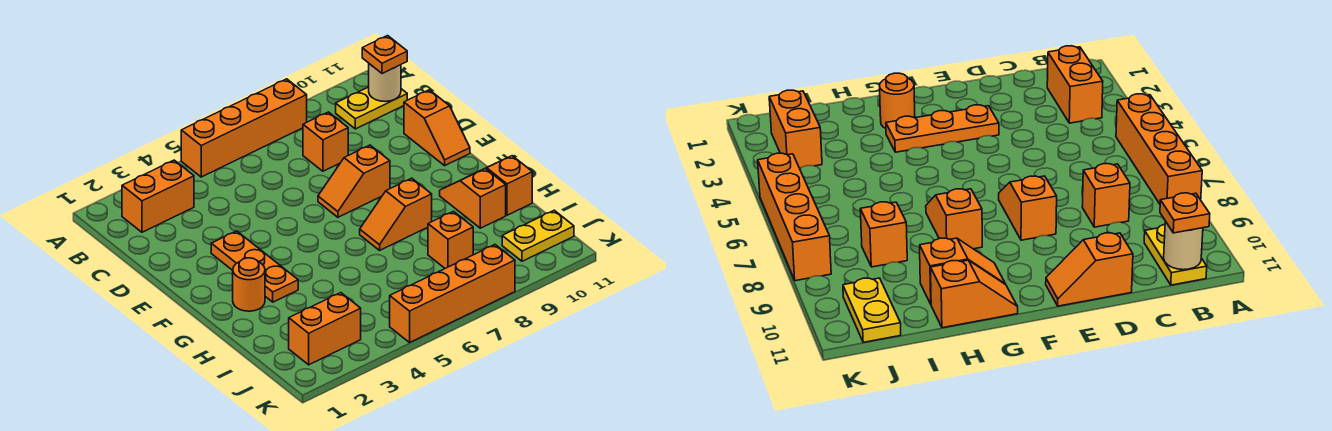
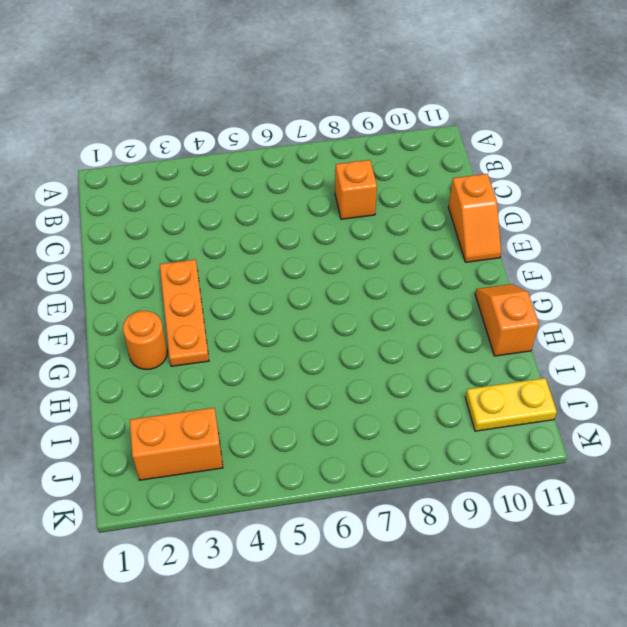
none -> orange brick A5:A8 level 1
none -> orange brick B2:B3 level 1
none -> yellow plate B10:B11 level 1

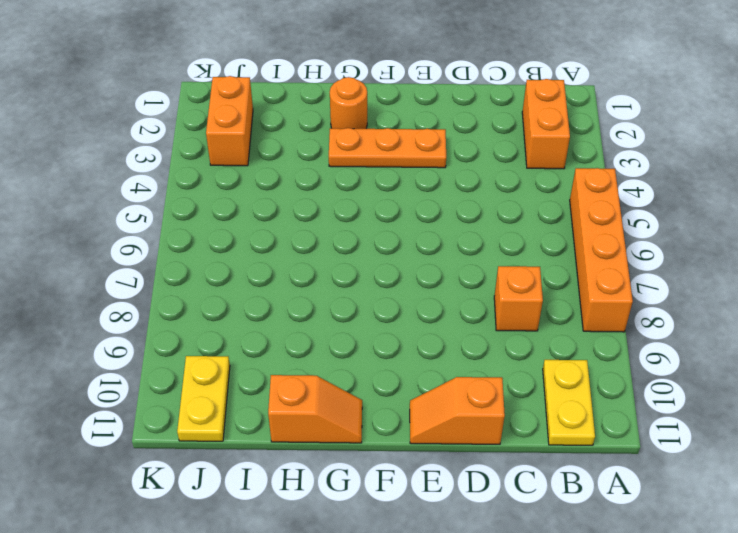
none -> orange slope E7:E8 level 1 top 8
none -> orange slope G7:G8 level 1 top 8
none -> orange slope G10:H10 level 1 top H

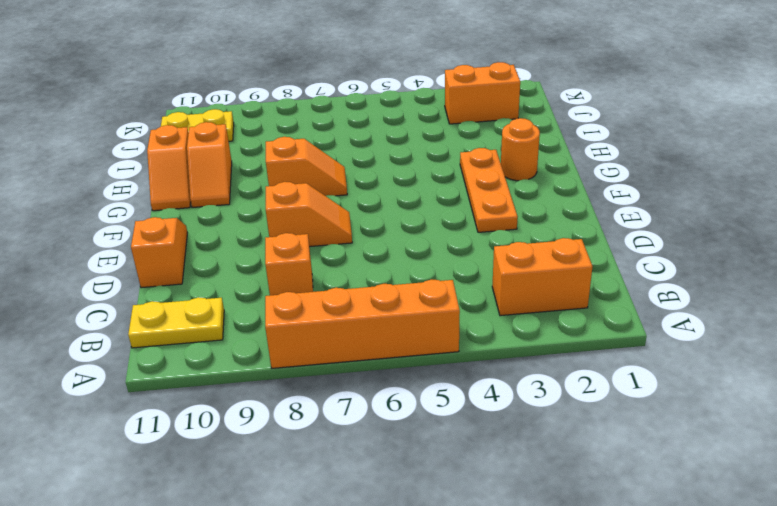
none -> orange brick I8 level 1
none -> orange brick K5:K8 level 1
none -> tan round brick B11 level 2

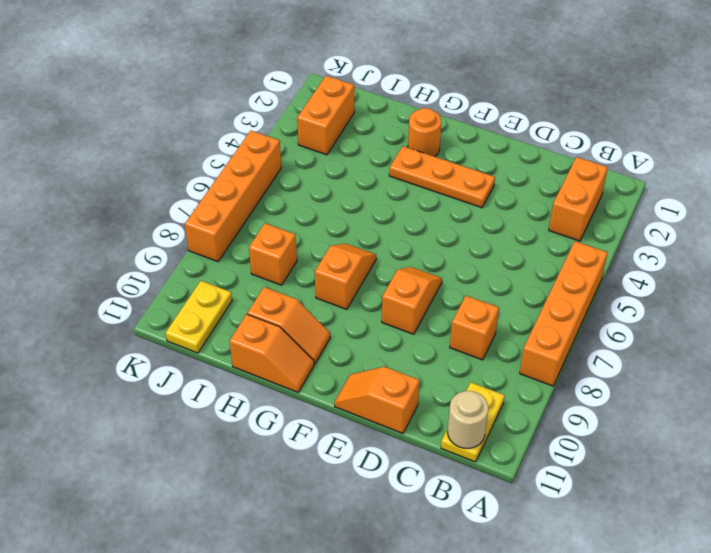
none -> orange plate B11 level 3

